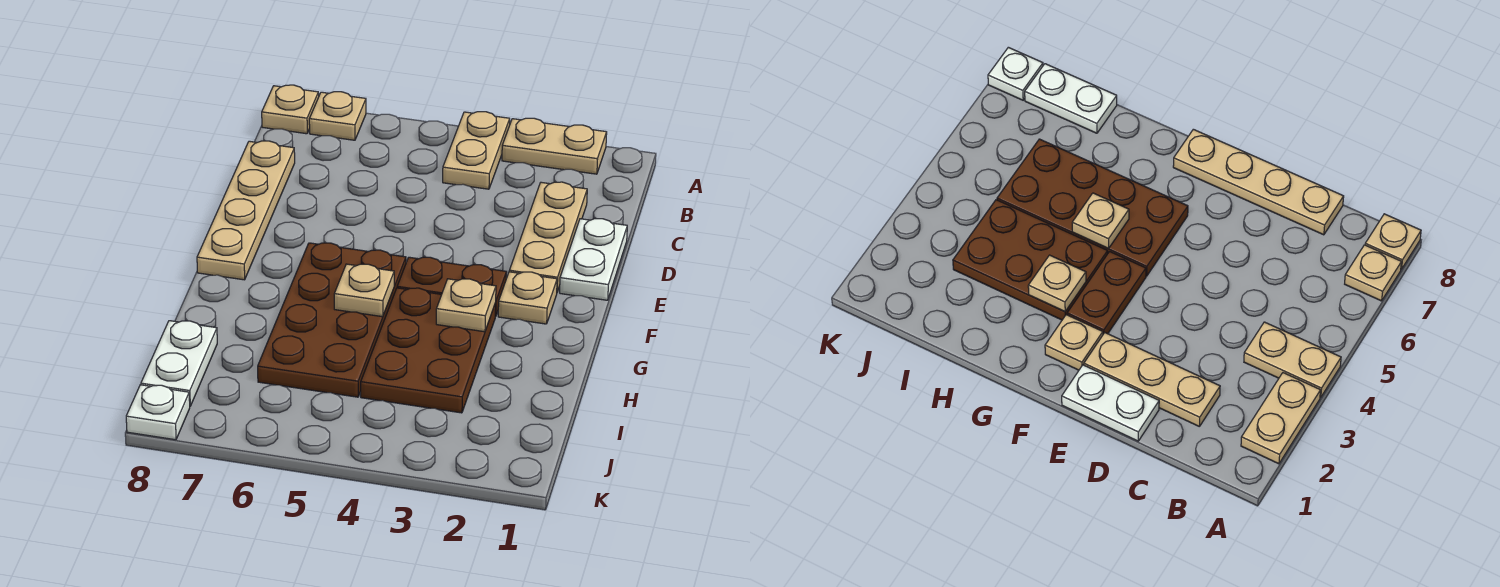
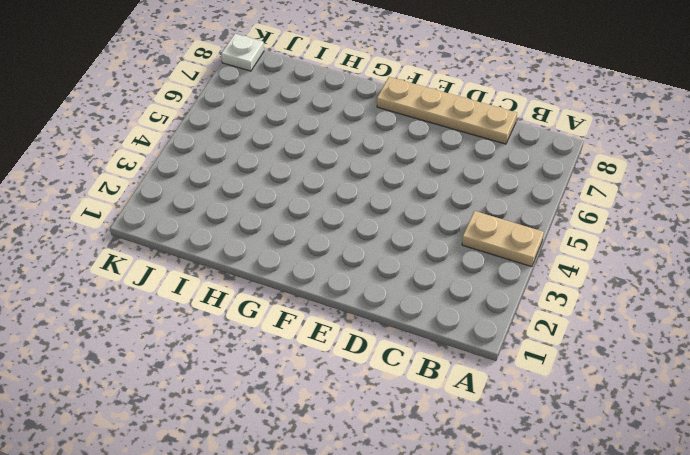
none -> tan plate A2:A3 level 1
none -> tan plate A7 level 1
none -> tan plate A8 level 1

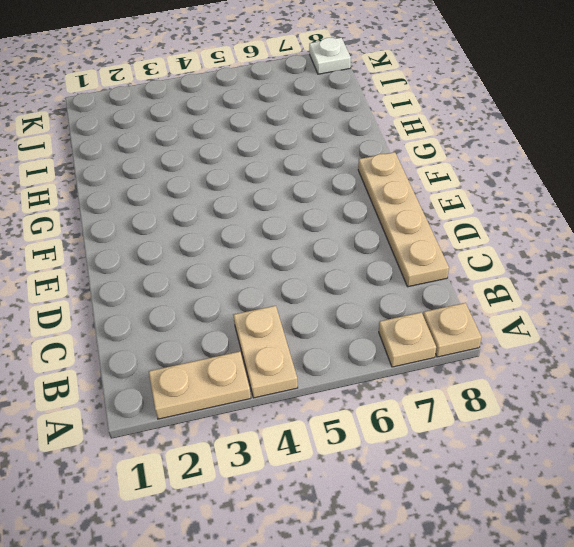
none -> tan plate C2:E2 level 1
none -> white plate D1:E1 level 1
none -> tan plate F2 level 1

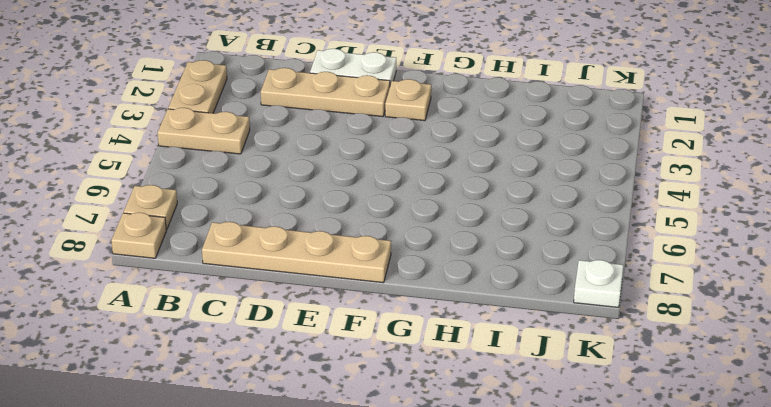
none -> brown plate F3:F4 level 1
none -> brown plate F5:I6 level 1
none -> brown plate G3:I4 level 1

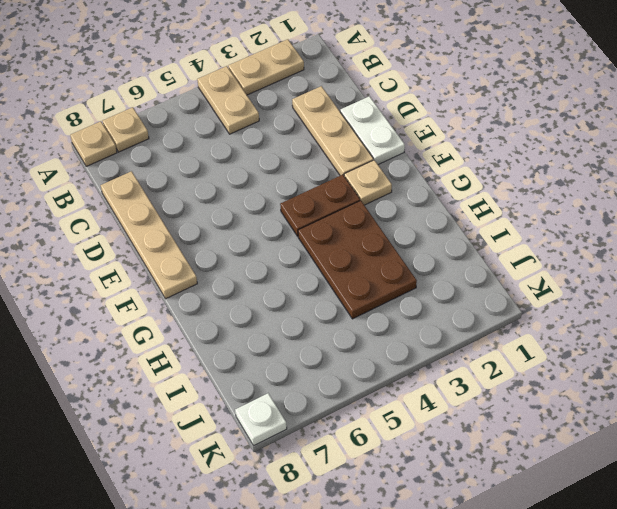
none -> brown plate F5:I6 level 1
none -> white plate I8:J8 level 1
none -> tan plate G3 level 2

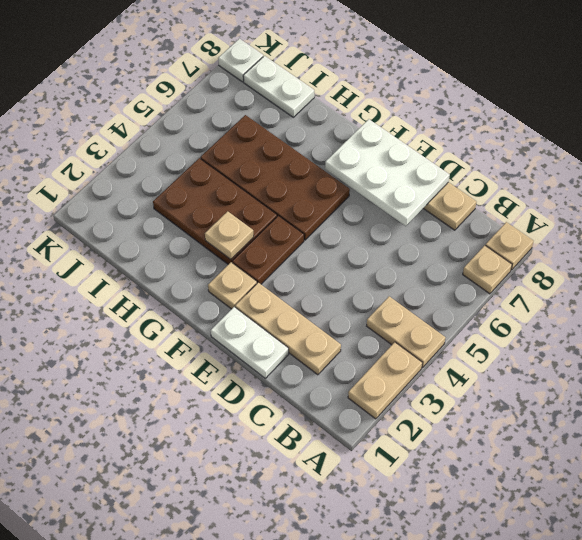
white plate D7:F8 level 2 -> none
none -> tan plate G5 level 2

